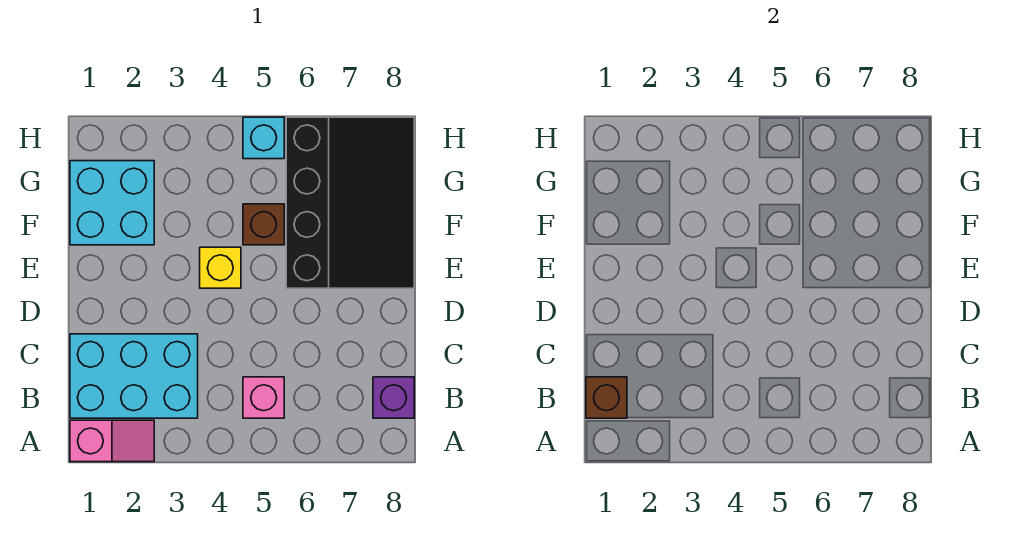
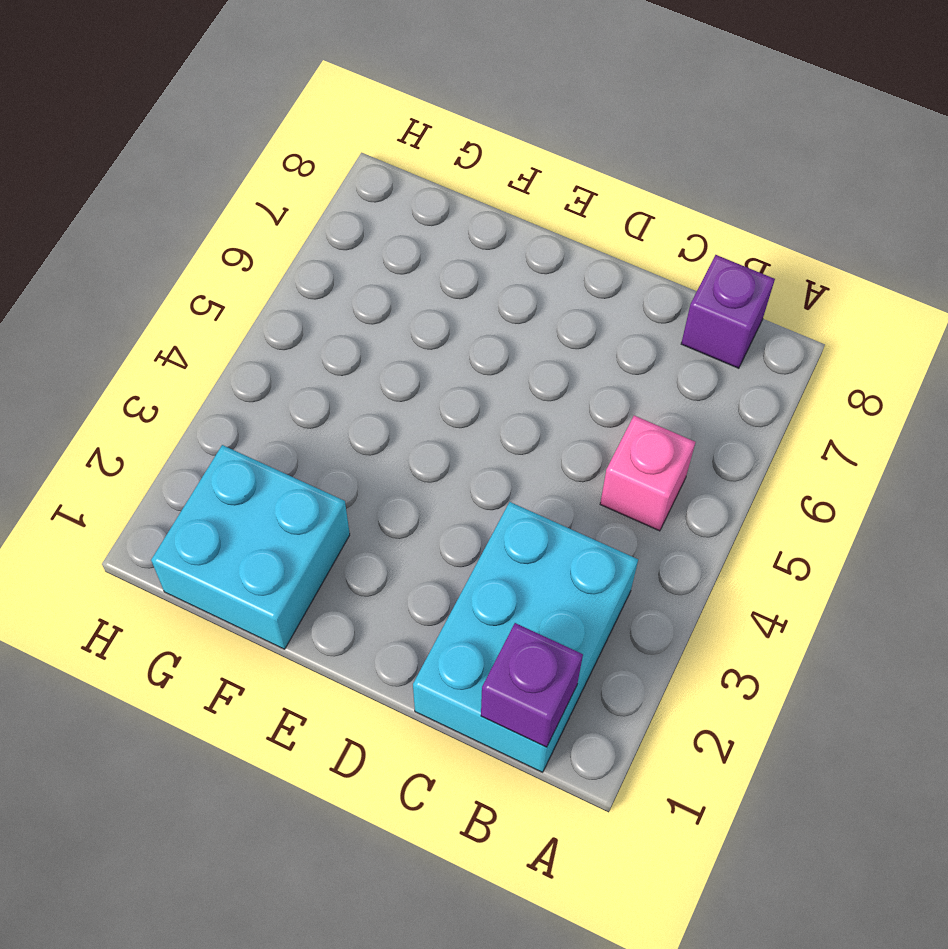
purple brick B1 level 2 -> brown brick B1 level 2
none -> pink slope A1:A2 level 1 top 1
none -> yellow brick E4 level 1

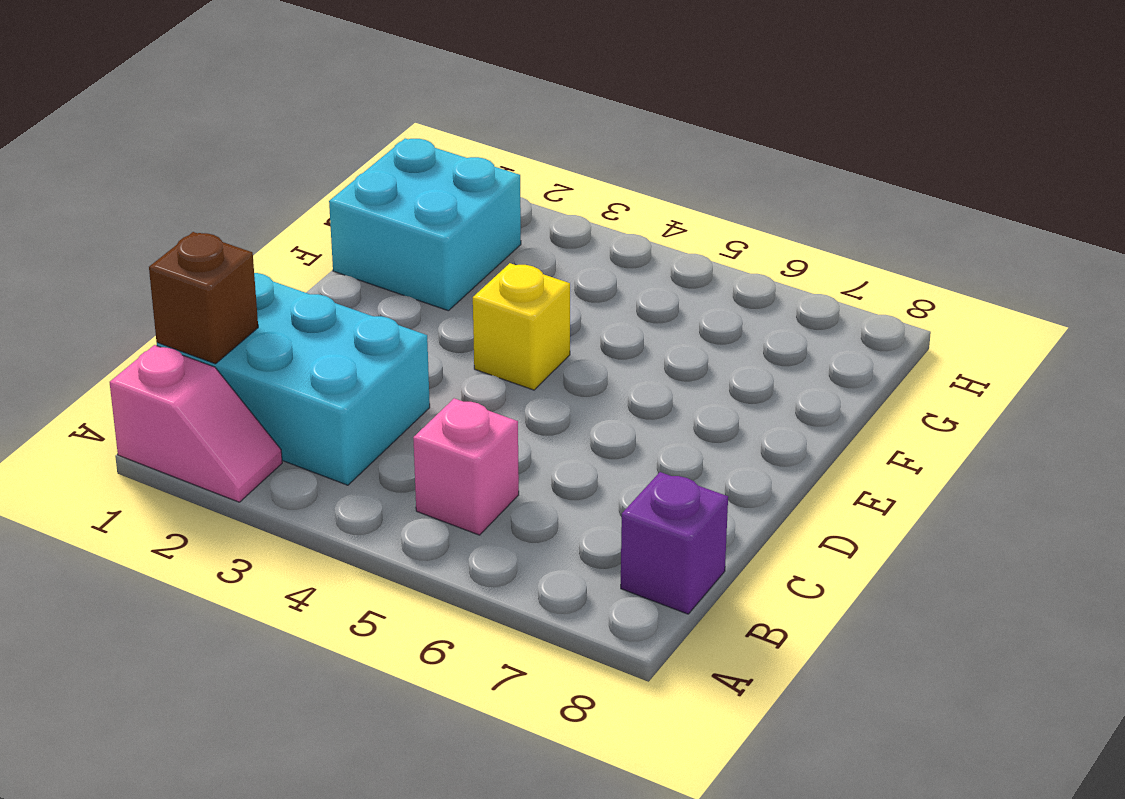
none -> black slope E6:H8 level 1 top 6
none -> brown brick F5 level 1

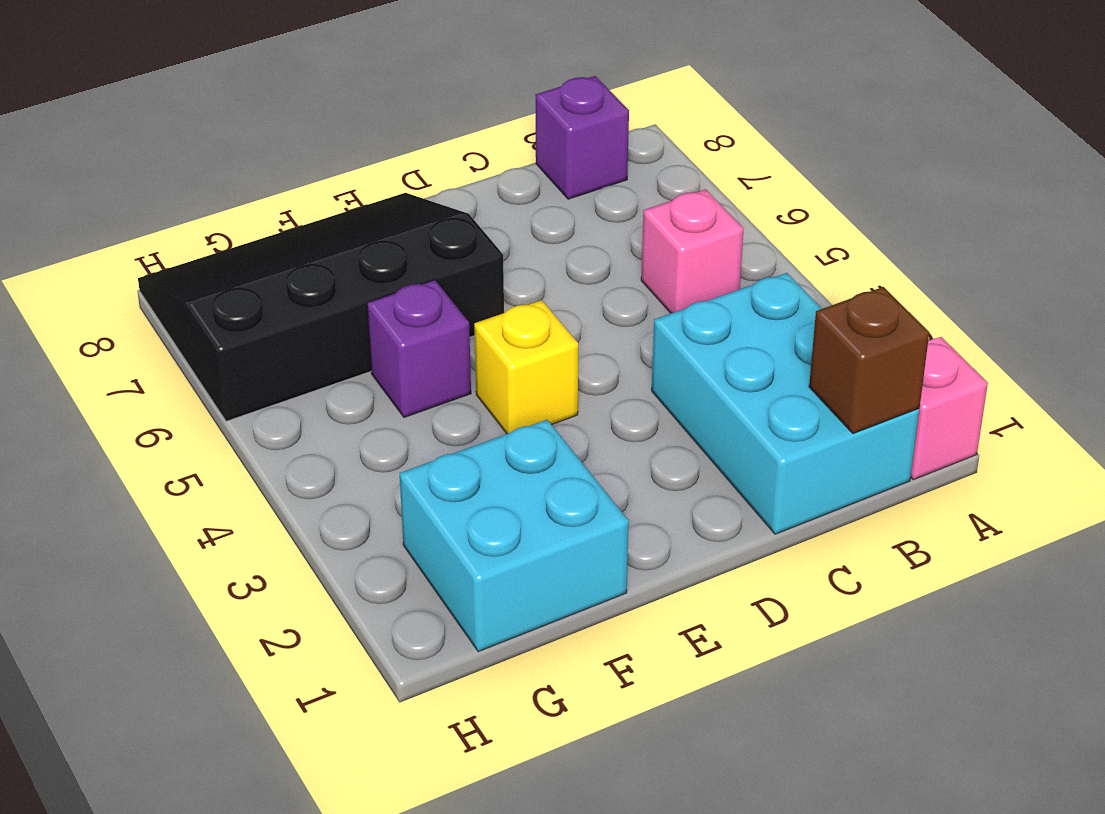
purple brick F5 level 1 -> brown brick F5 level 1
none -> cyan brick H5 level 1

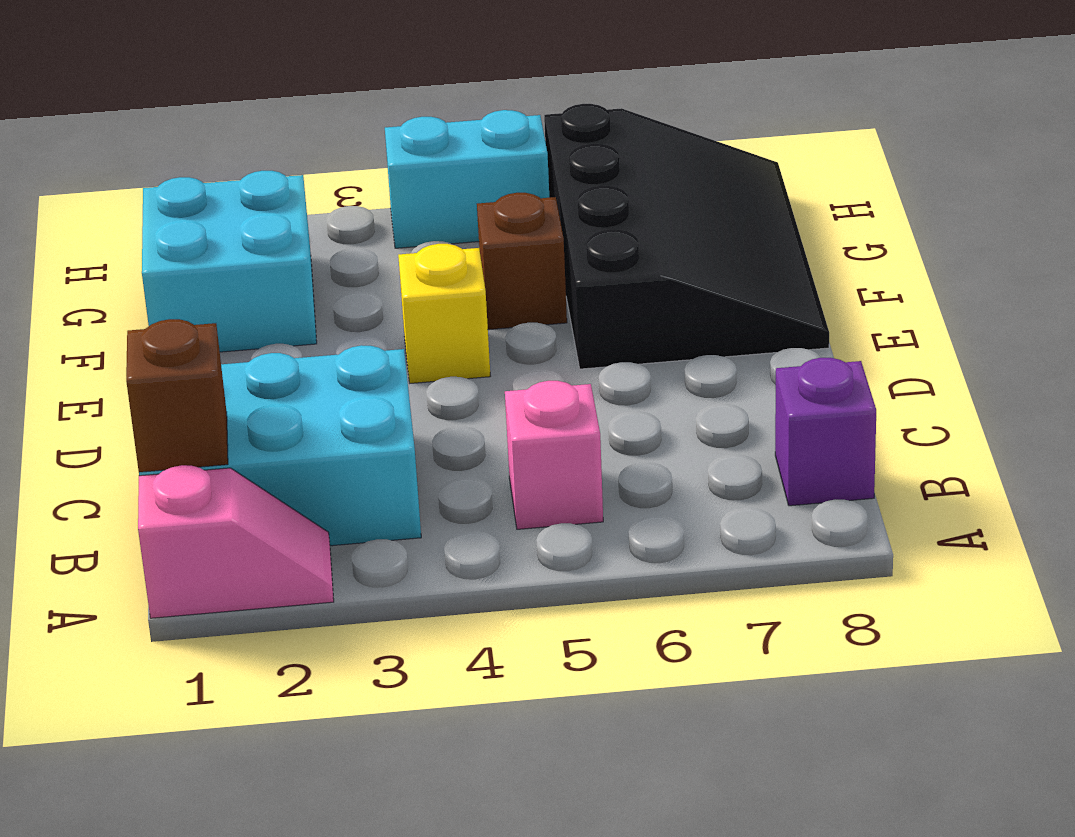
cyan brick H4:H5 level 1 -> cyan brick H5 level 1

